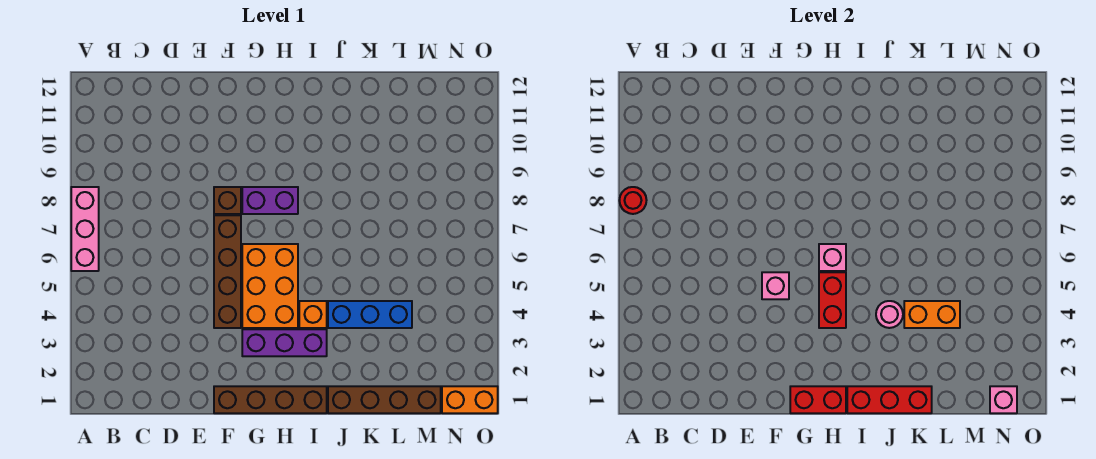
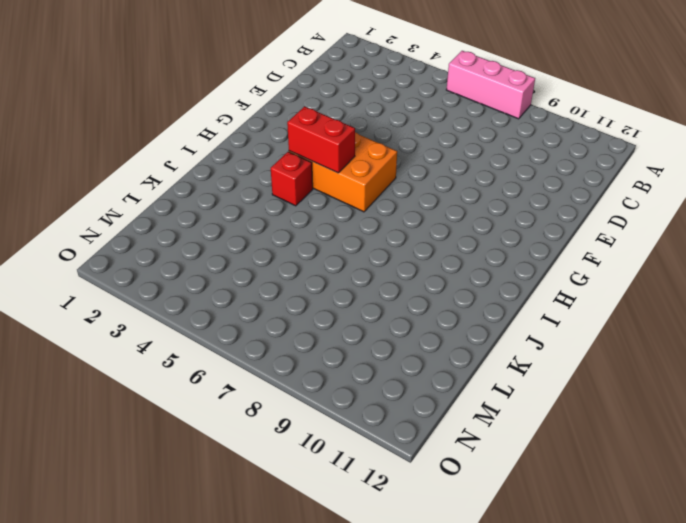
red brick I4 level 1 -> orange brick I4 level 1
none -> brown brick F1:I1 level 1
none -> brown brick F4:F7 level 1
none -> brown brick F8 level 1

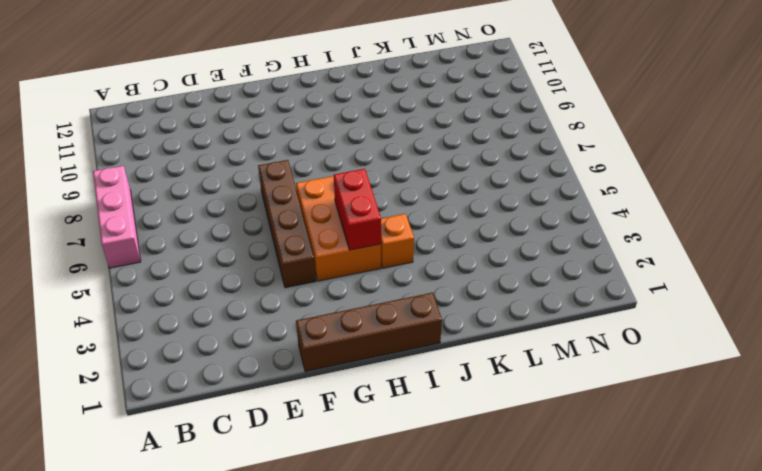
none -> brown brick F8 level 1
none -> purple brick G3:I3 level 1
none -> purple brick G8:H8 level 1

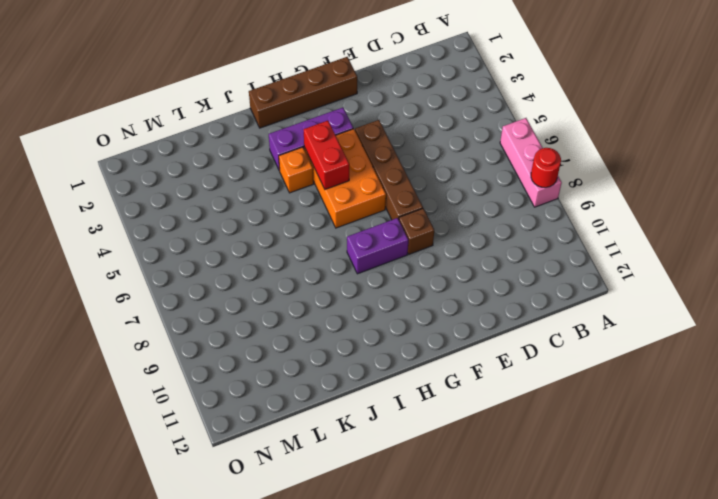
none -> brown brick J1:M1 level 1
none -> blue brick J4:L4 level 1
none -> orange brick N1:O1 level 1

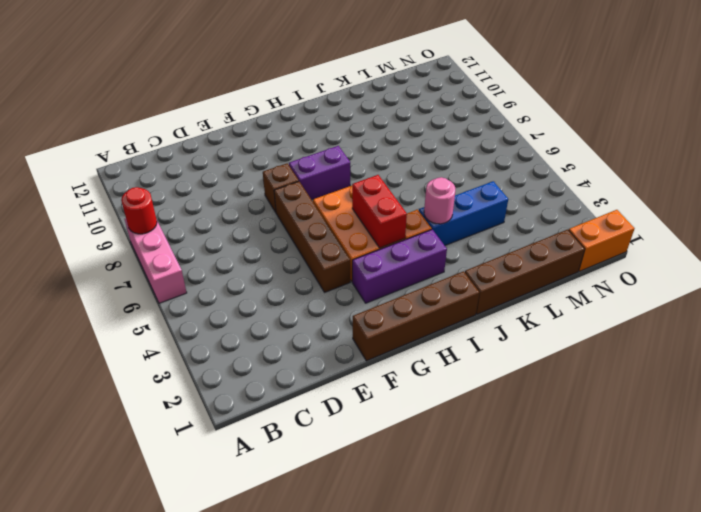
none -> pink brick F5 level 2
none -> red brick G1:H1 level 2
none -> pink brick H6 level 2

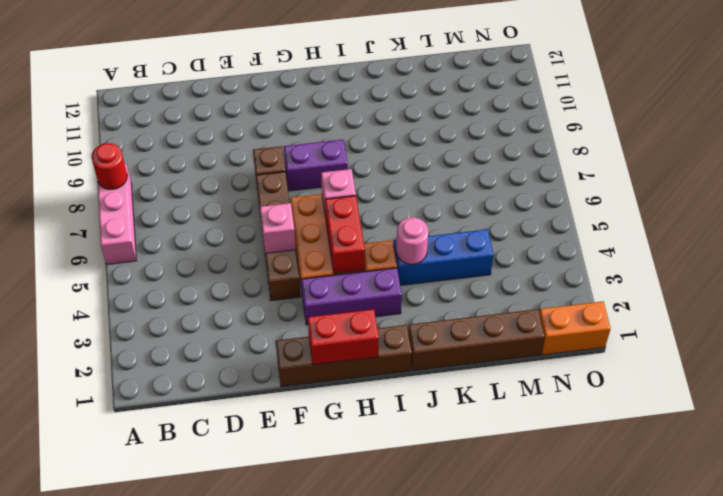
none -> red brick I1:K1 level 2
none -> orange brick K4:L4 level 2
none -> pink brick N1 level 2

